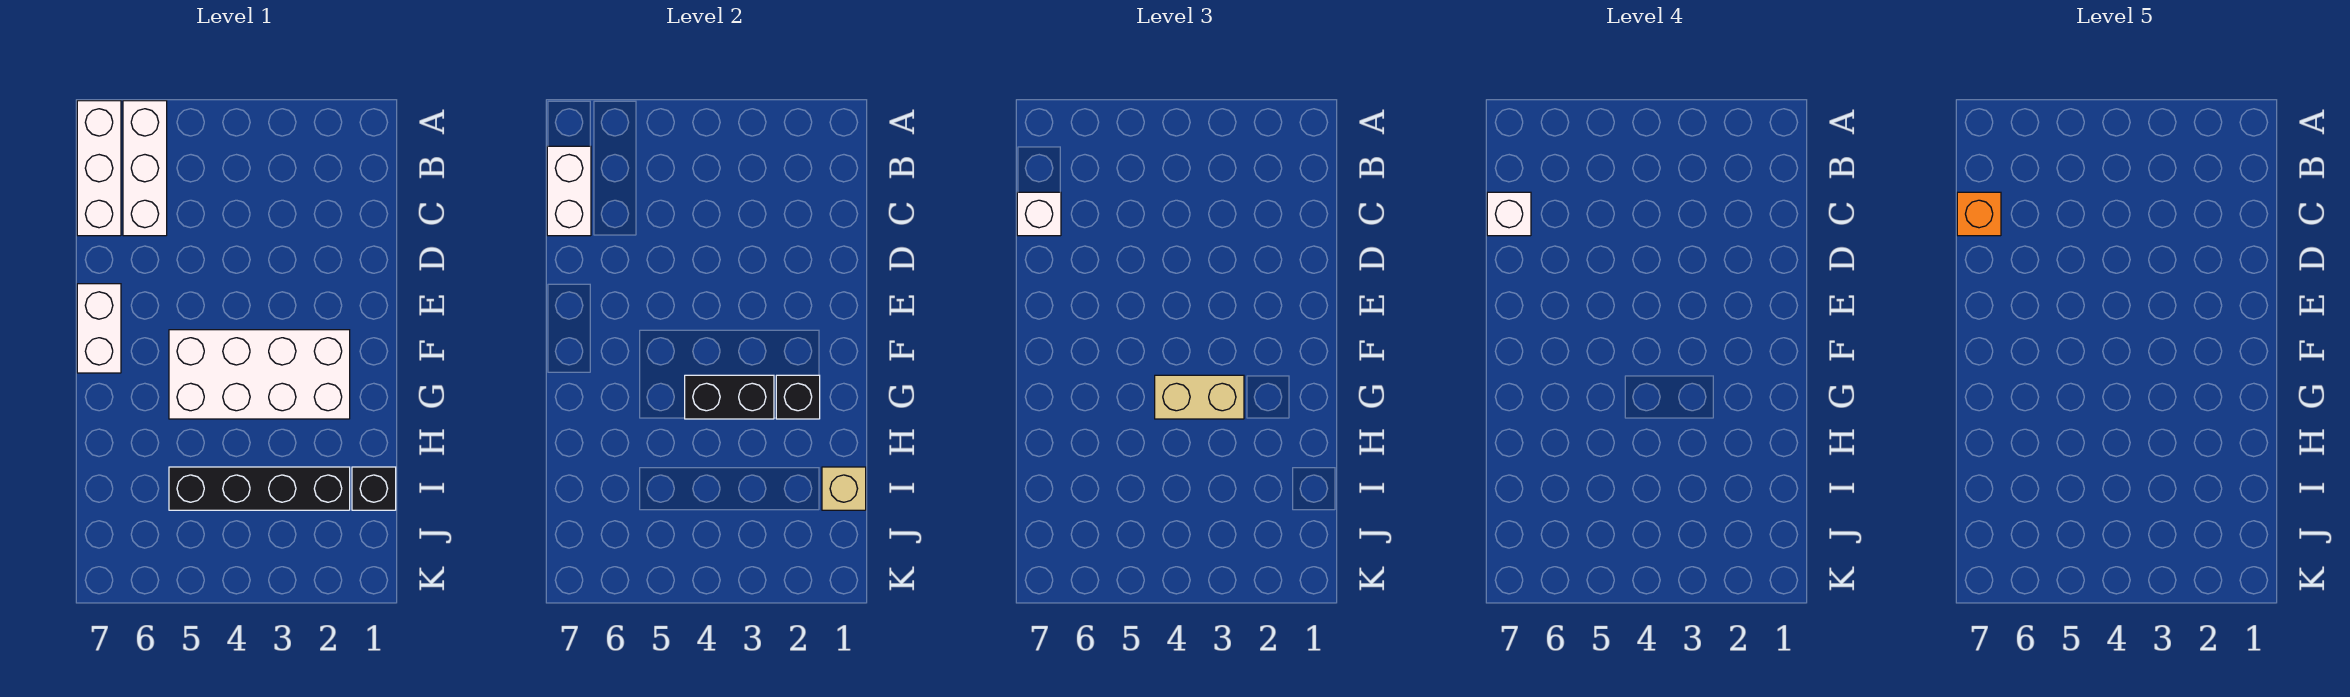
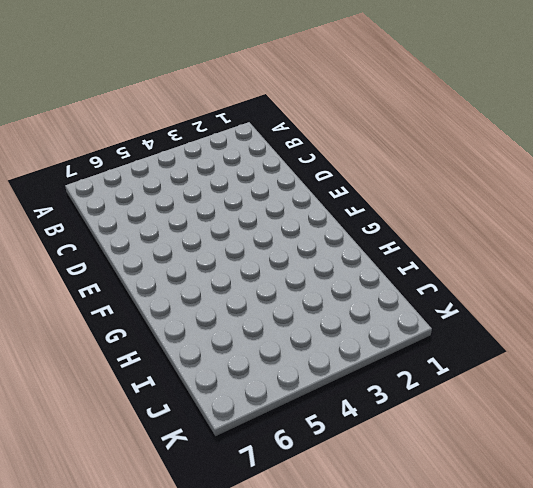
none -> white brick A6:C6 level 1
none -> white brick A7:C7 level 1
none -> white brick E7:F7 level 1

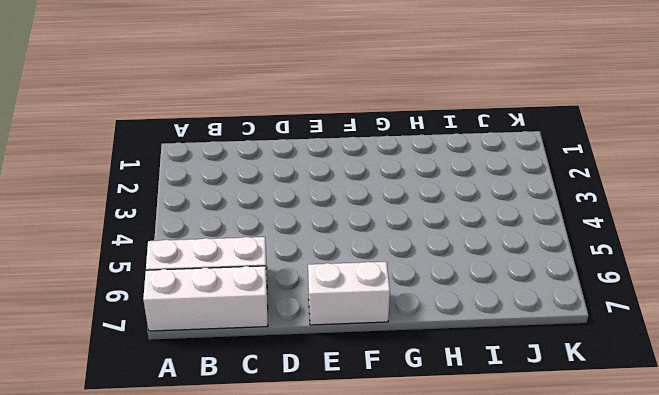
none -> white brick F2:G5 level 1
none -> black brick I1 level 1
none -> black brick I2:I5 level 1

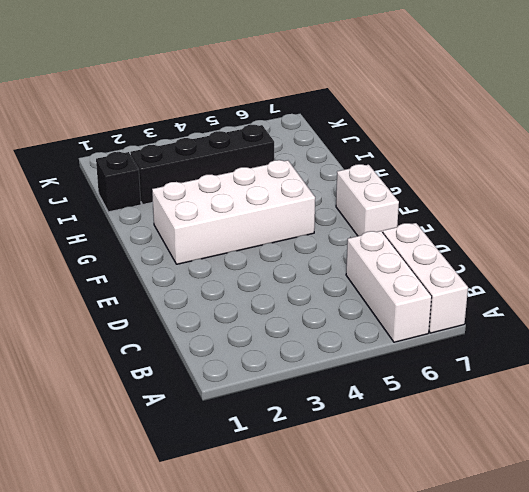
none -> white brick B7:C7 level 2
none -> black brick G2 level 2
none -> black brick G3:G4 level 2

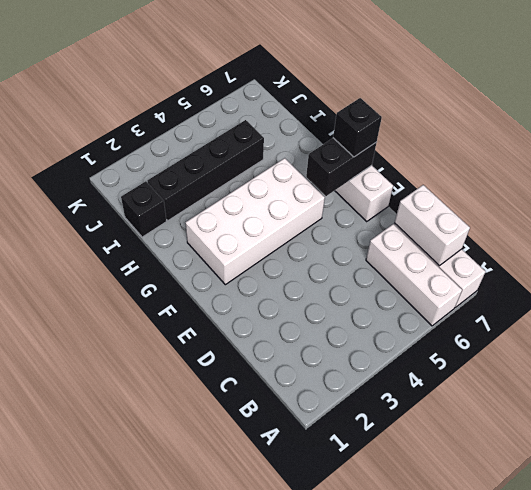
black brick F6:F7 level 2 -> black brick G3:G4 level 2
black brick F7 level 3 -> black brick G2 level 2
none -> tan brick I1 level 2
none -> white brick C7 level 3
none -> tan brick G3:G4 level 3

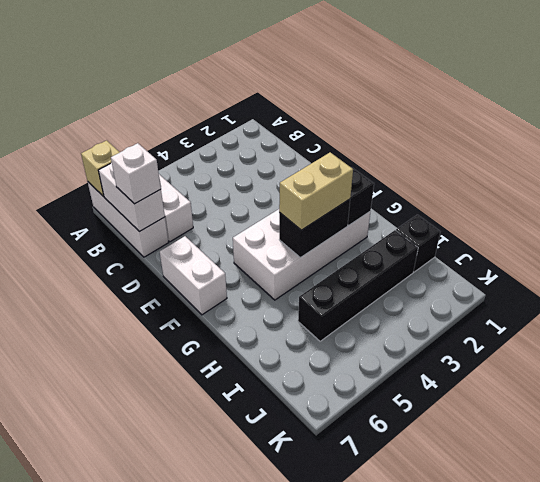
tan brick A7 level 2 -> tan brick I1 level 2
none -> white brick C7 level 4
none -> orange brick C7 level 5

